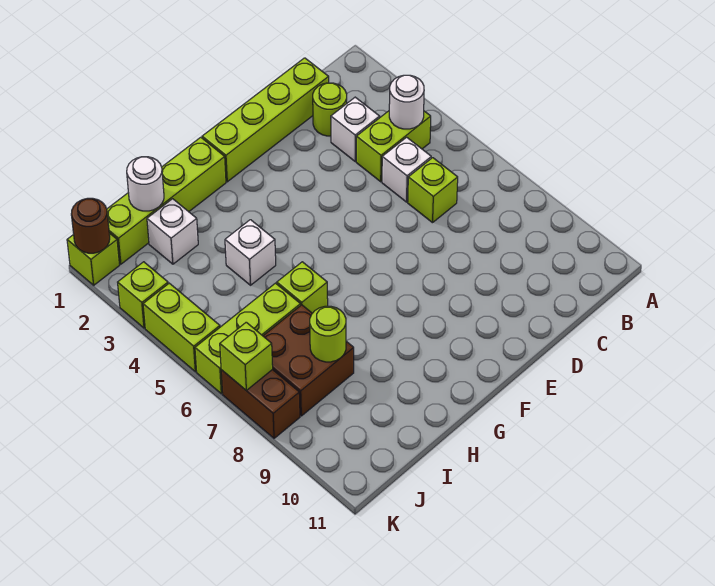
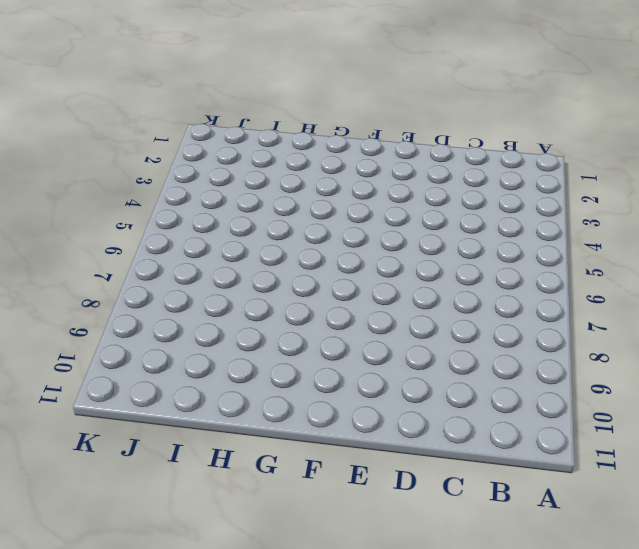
none -> lime brick B4:C4 level 1
none -> lime brick C1:F1 level 1
none -> lime round brick C2 level 1

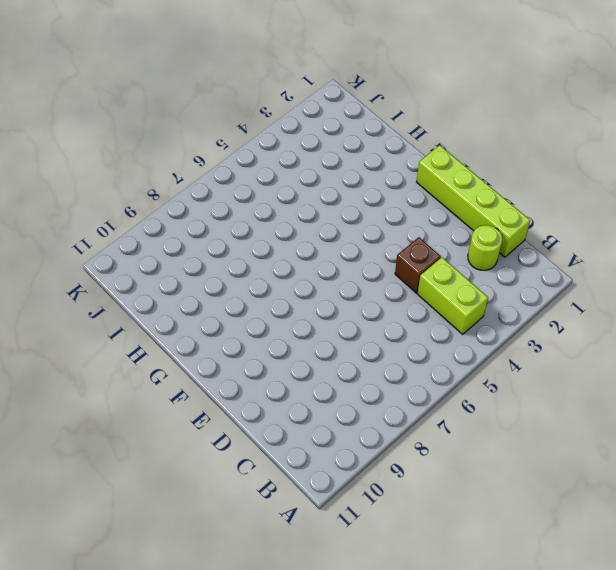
brown brick D4 level 1 -> none
none -> white brick C3 level 1
none -> white brick C5 level 1
none -> lime brick C6 level 1

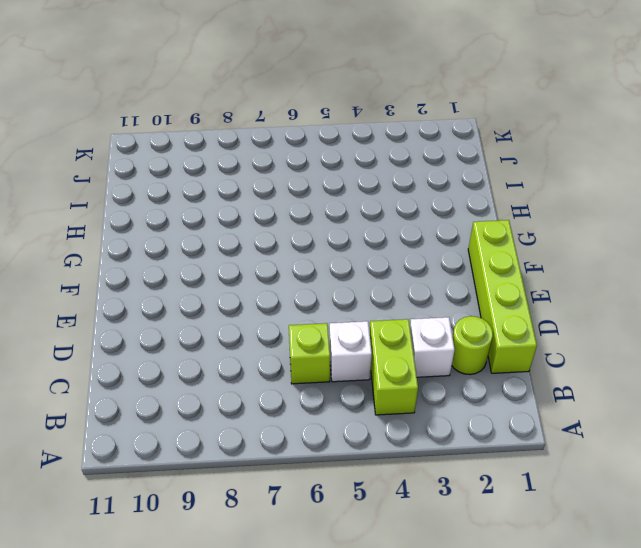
none -> lime brick G1:J1 level 1
none -> white brick H4 level 1
none -> lime brick H6 level 1

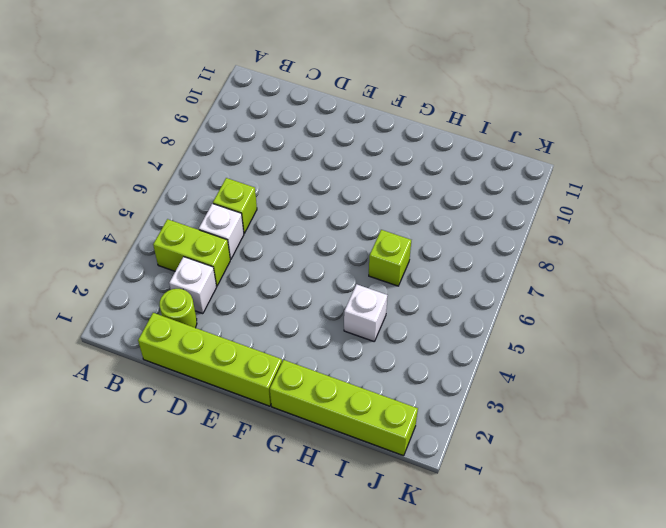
none -> white brick I2 level 1
none -> lime brick I6:K6 level 1
none -> brown brick I7:J8 level 1

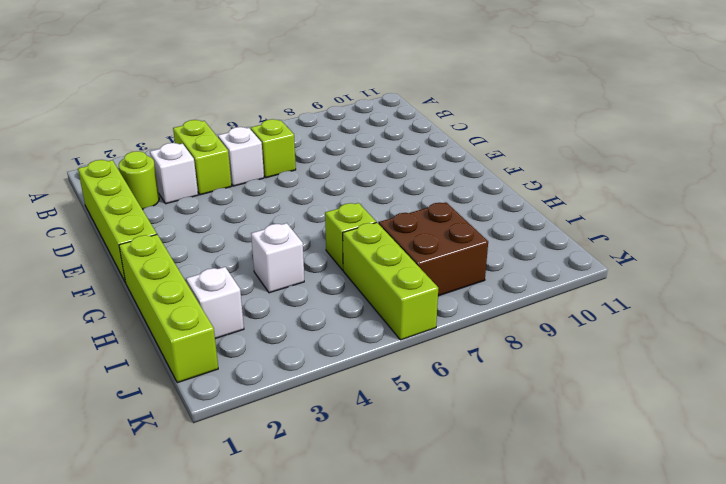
none -> lime brick K1 level 1
none -> lime brick K3 level 1
none -> lime brick K4:K5 level 1

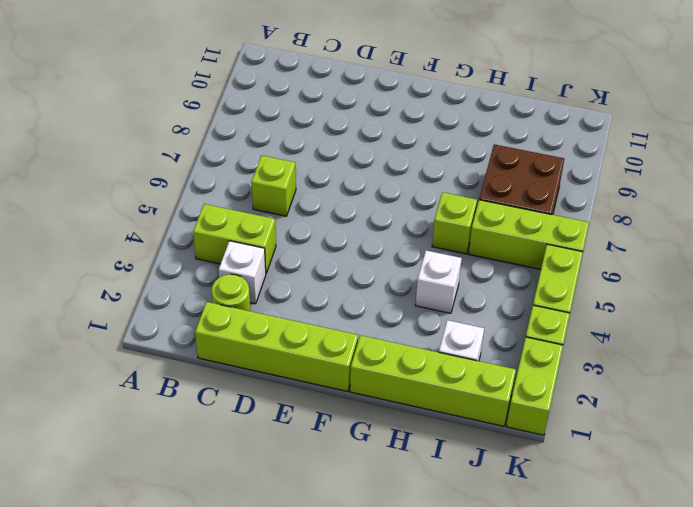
lime brick K1:K2 level 1 -> lime brick K1 level 1
none -> white brick C5 level 1
none -> brown brick K7:K8 level 1
none -> white round brick B4 level 2

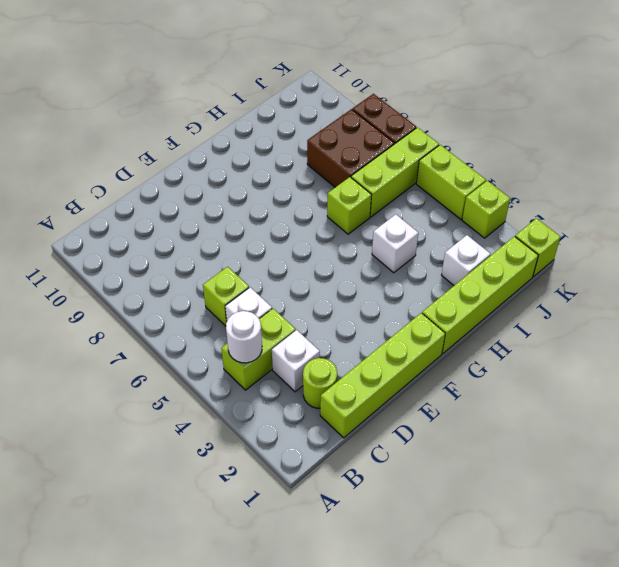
none -> white round brick I1 level 2
none -> lime round brick I8 level 2
none -> brown round brick K1 level 2

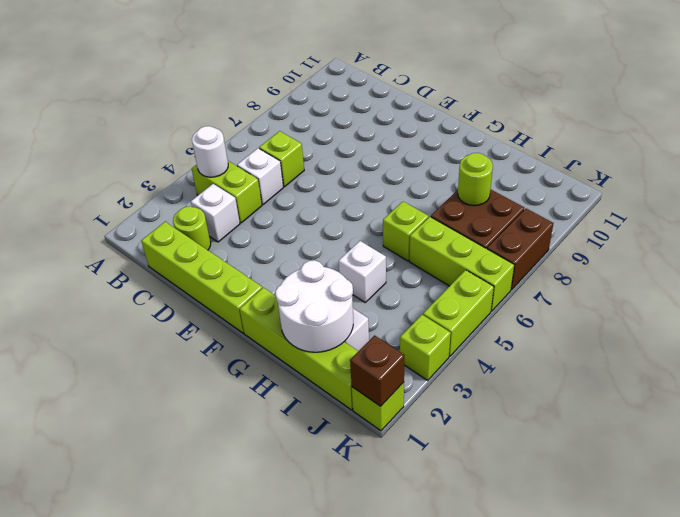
white round brick H1:I2 level 2 -> white round brick I1 level 2
brown brick K1 level 2 -> brown round brick K1 level 2
none -> lime brick K7 level 2

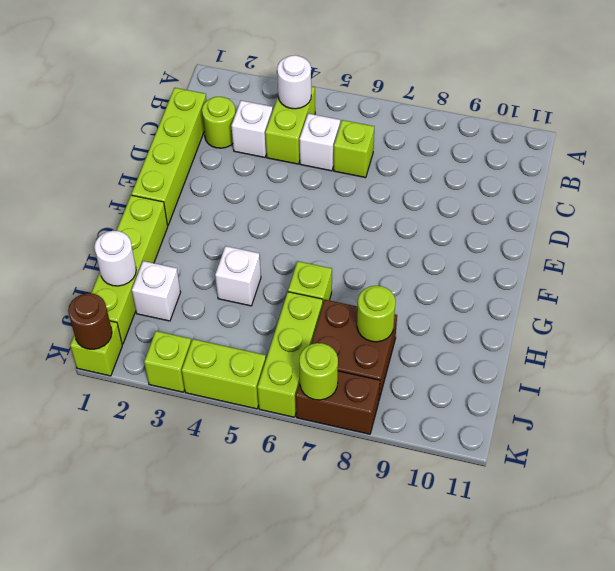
lime round brick K7 level 2 -> lime brick K7 level 2

